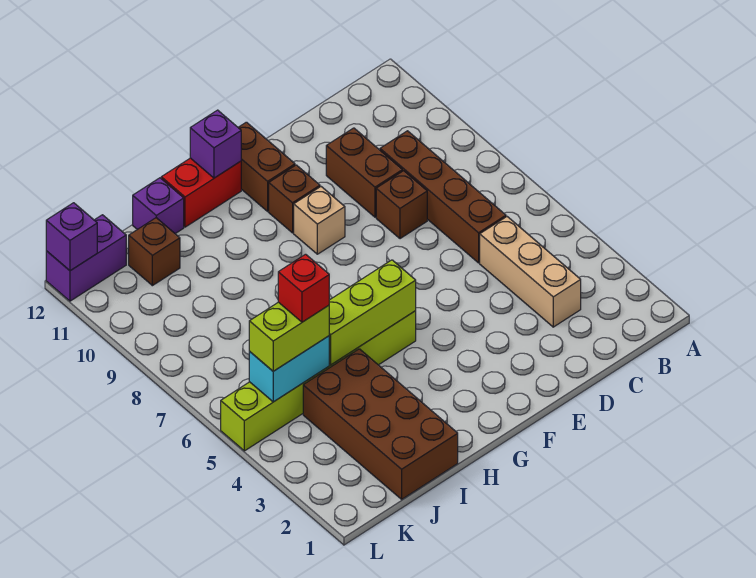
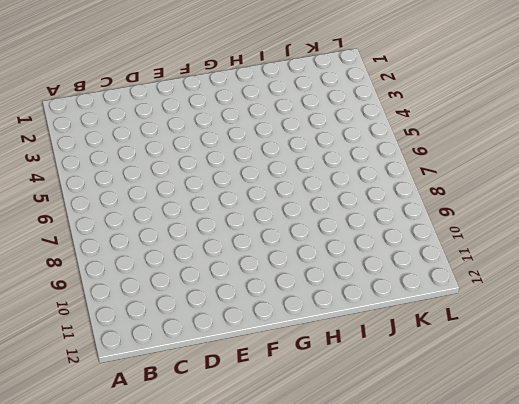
none -> tan brick C3:C5 level 1
none -> brown brick C6:C9 level 1
none -> brown brick D8 level 1

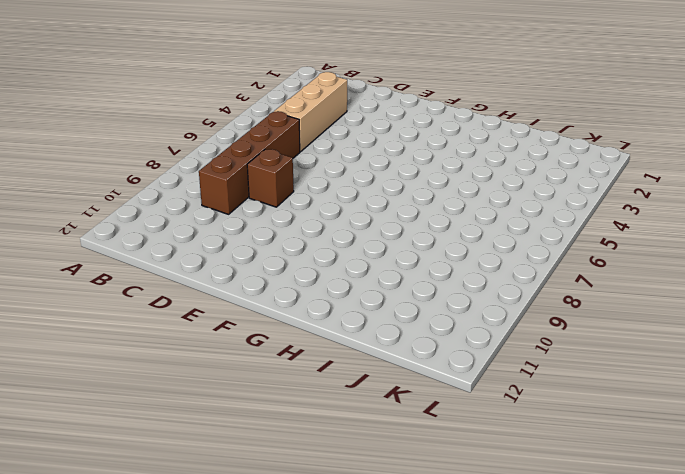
none -> brown brick D9:D10 level 1
none -> tan brick F9 level 1
none -> brown brick F10 level 1

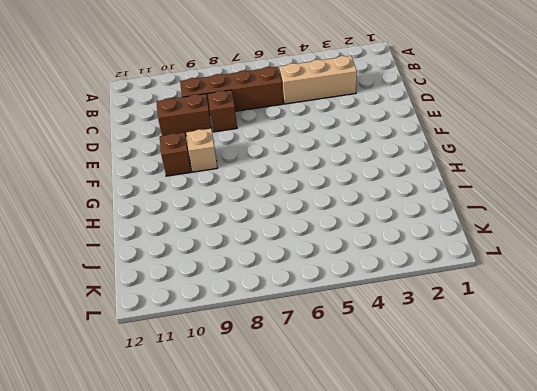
none -> brown brick F11:F12 level 1
none -> lime brick G5:L5 level 1
none -> red brick G12:H12 level 1

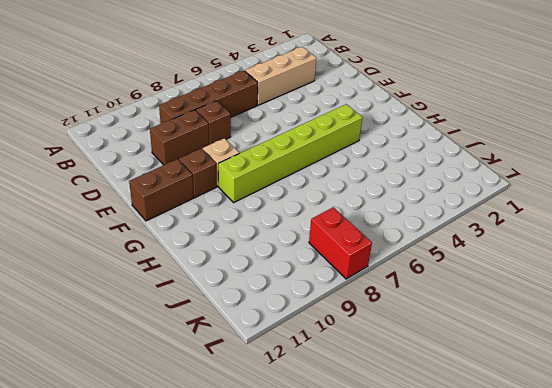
lime brick G4:G9 level 1 -> lime brick G5:L5 level 1
red brick K8:L8 level 1 -> red brick G12:H12 level 1
none -> brown brick I1:J4 level 1
none -> purple brick I12 level 1
none -> brown brick J11 level 1

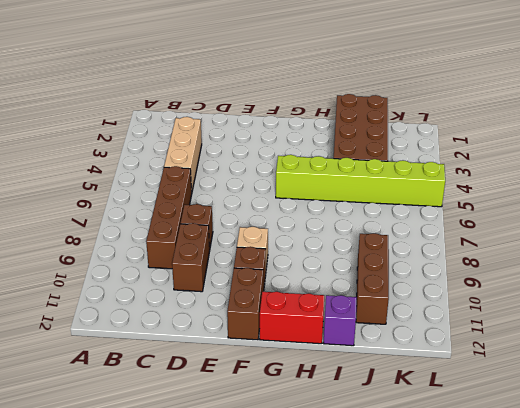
brown brick J9:J11 level 1 -> brown brick J11 level 1
none -> purple brick K12:L12 level 1
none -> lime brick G5:I5 level 2
none -> purple brick G12 level 2

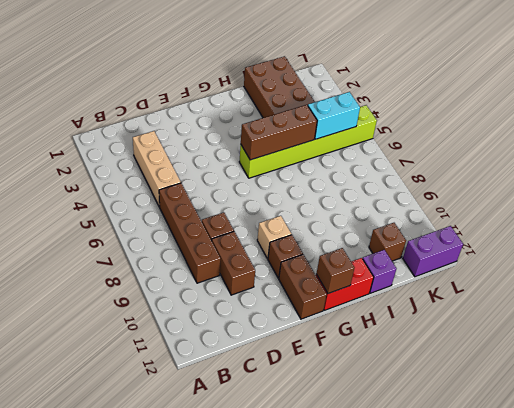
brown brick G5:I5 level 2 -> lime brick G5:I5 level 2
brown brick G12 level 2 -> purple brick G12 level 2
none -> purple brick L12 level 2
none -> lime brick J5:K5 level 3
none -> red brick J5 level 4

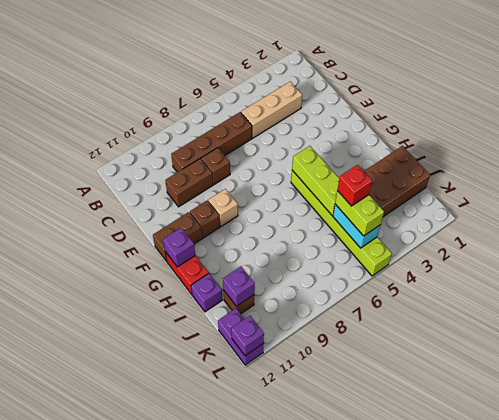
purple brick J11 level 2 -> none

